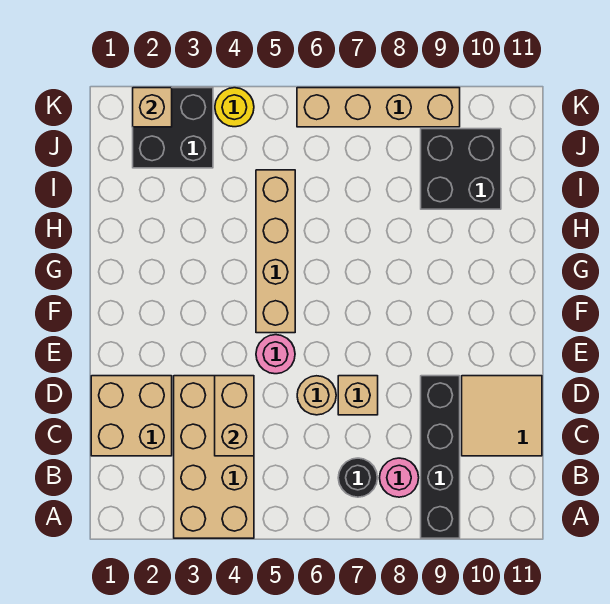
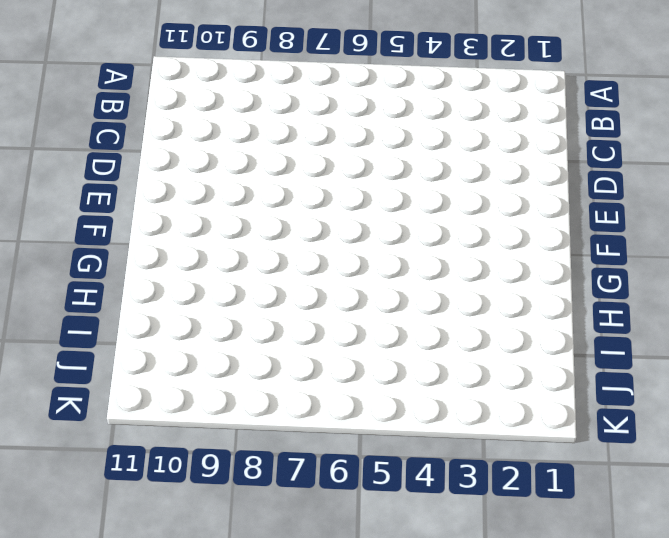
none -> tan brick A3:D4 level 1
none -> black brick A9:D9 level 1
none -> black round brick B7 level 1

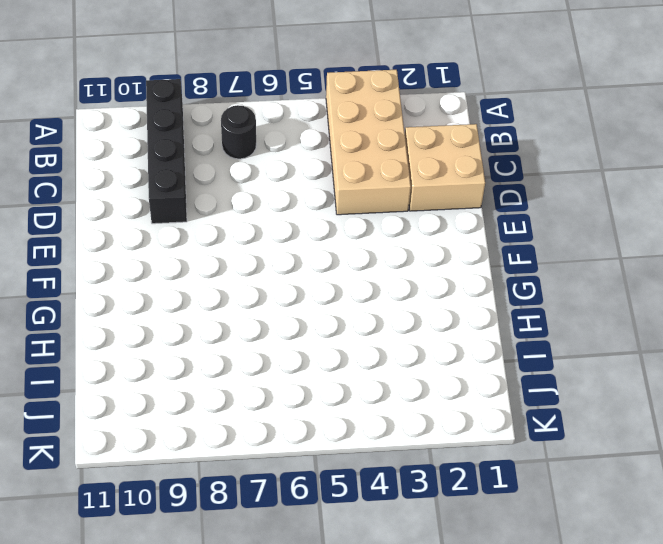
none -> pink round brick B8 level 1
none -> tan tile C10:D11 level 1
none -> tan round brick D6 level 1

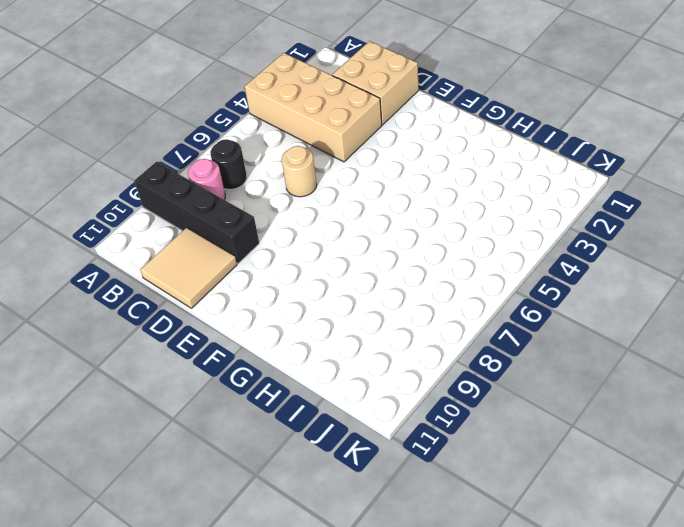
none -> tan brick D7 level 1
none -> pink round brick E5 level 1
none -> tan brick F5:I5 level 1

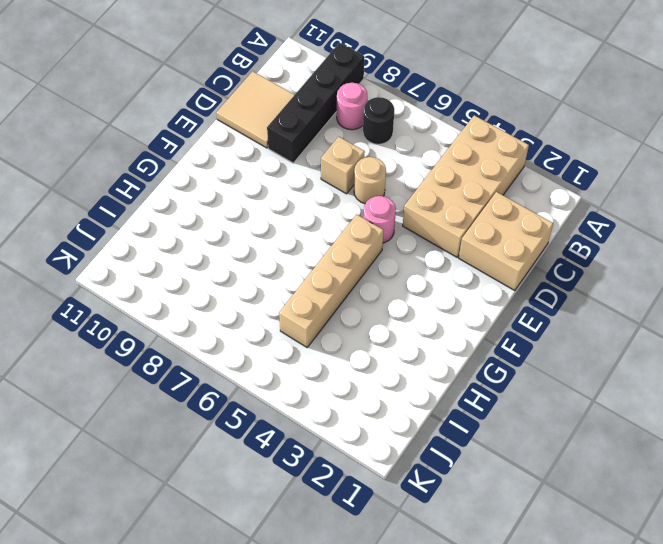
none -> black brick I9:J10 level 1
none -> black brick J2:K3 level 1
none -> yellow round brick K4 level 1

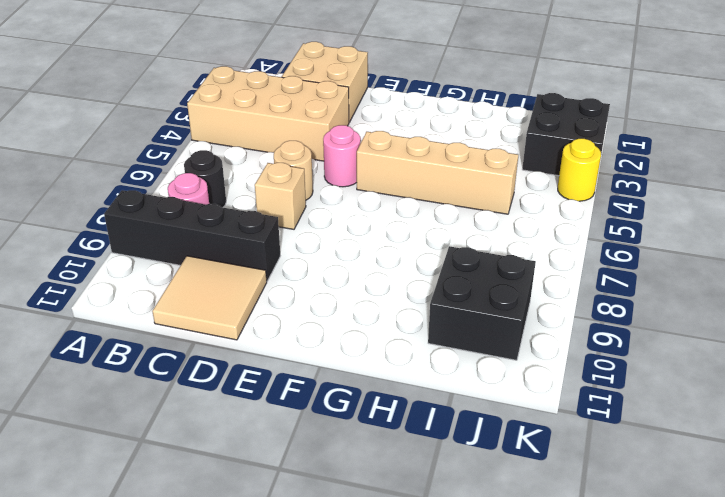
none -> tan brick K6:K9 level 1
none -> tan brick C4:D4 level 2
none -> tan brick K2 level 2

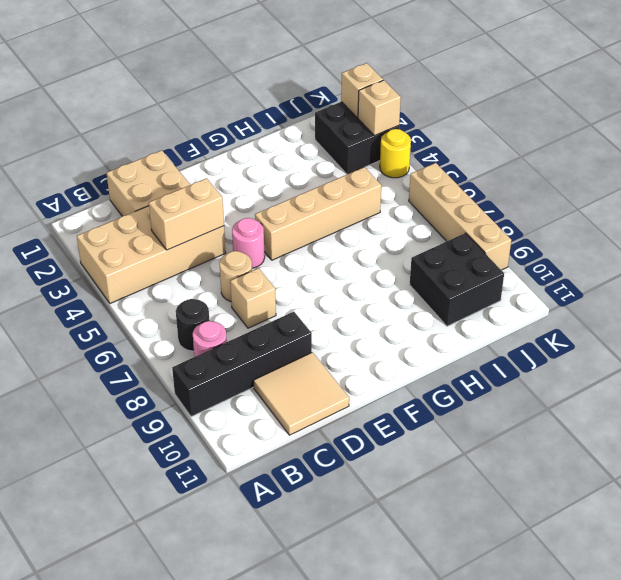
tan brick K3 level 2 -> none

